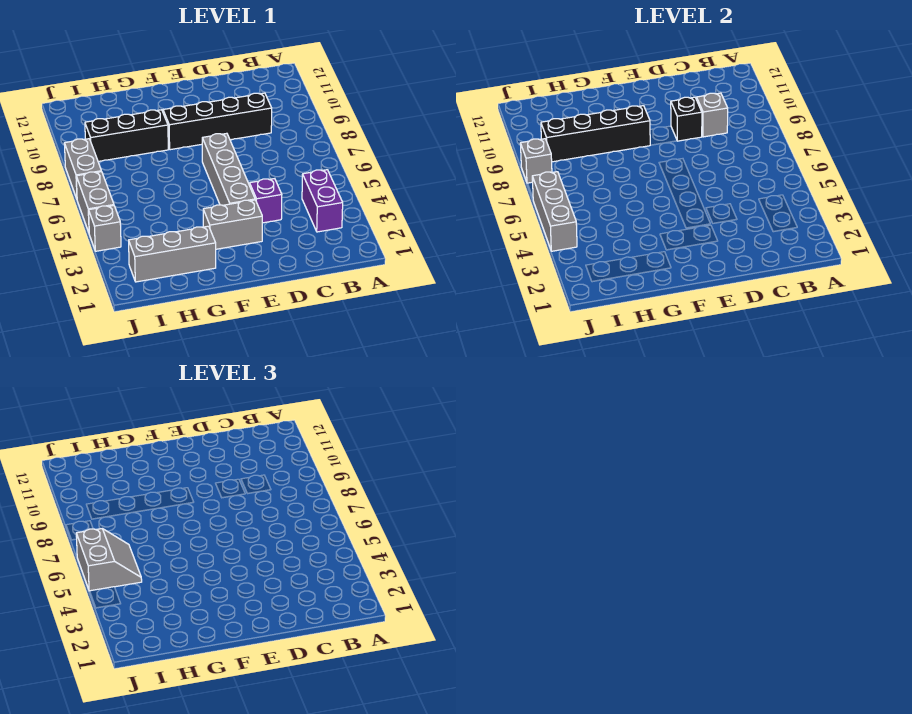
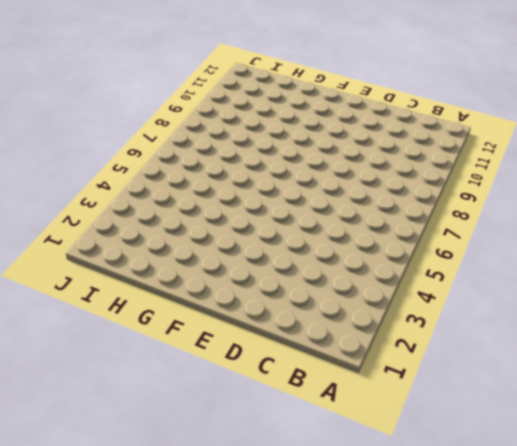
none -> purple brick B3:B4 level 1
none -> black brick C9:F9 level 1
none -> purple brick D4 level 1

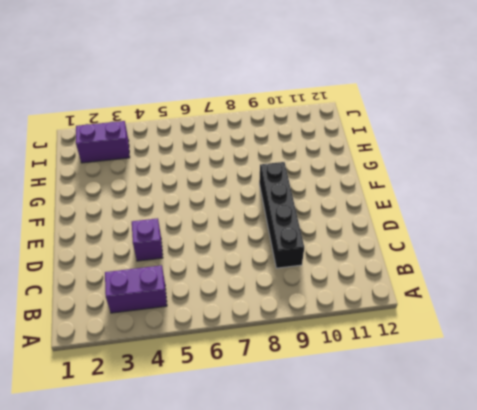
purple brick I2:I3 level 1 -> grey brick G2:I2 level 1
none -> grey brick E3:F3 level 1
none -> grey brick E4:E7 level 1
none -> black brick G9:I9 level 1

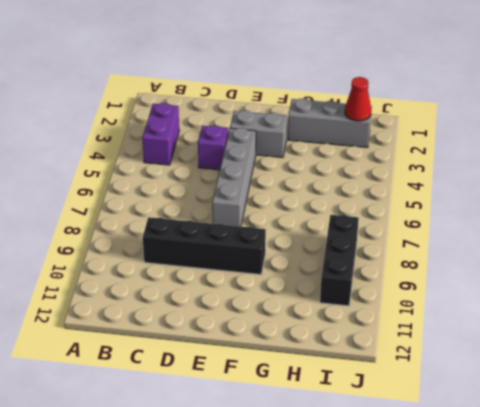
red cone I2 level 2 -> none
black brick I8:I10 level 1 -> black brick G9:I9 level 1
none -> grey brick J4 level 1
none -> grey brick J5:J6 level 1
none -> grey brick J7:J8 level 1

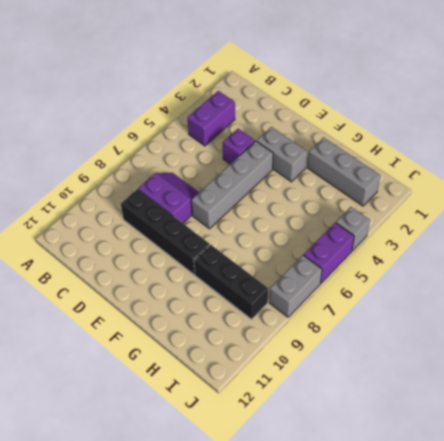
purple slope C7:D8 level 1 top 8 -> none
purple brick J5:J6 level 1 -> grey brick J5:J6 level 1
none -> grey brick C9 level 2
none -> black brick D9 level 2
none -> black brick F9:I9 level 2

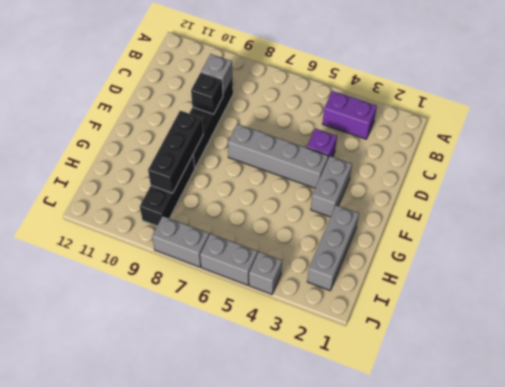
black brick F9:H9 level 2 -> black brick F9:I9 level 2
none -> grey brick J4:J6 level 2
none -> grey brick J8 level 2
none -> grey slope I5:J6 level 3 top J

